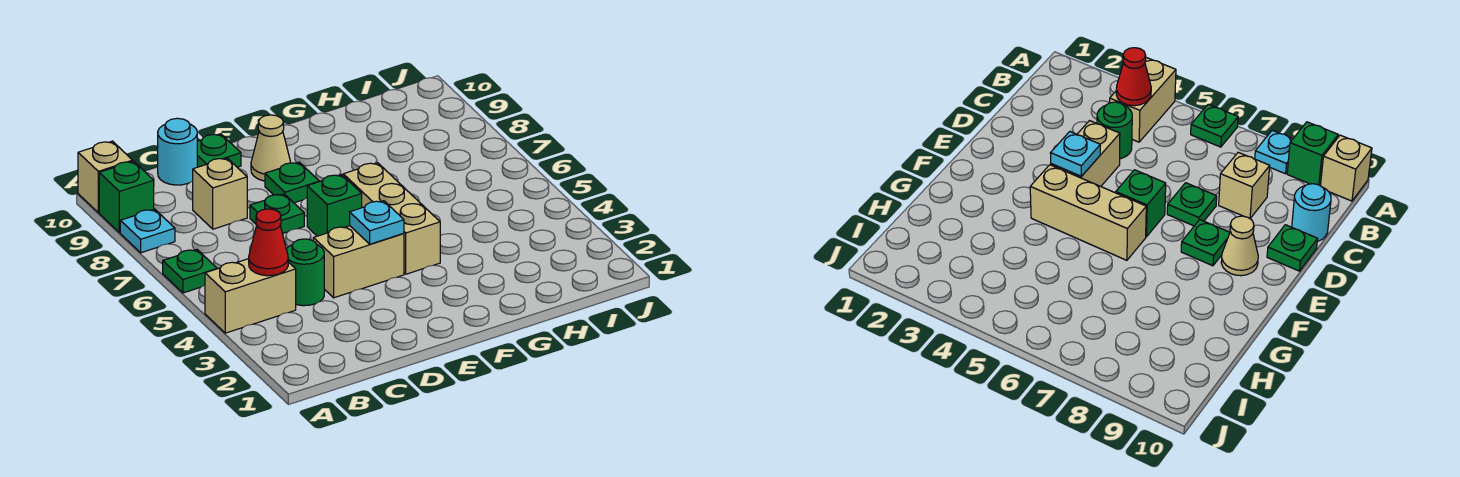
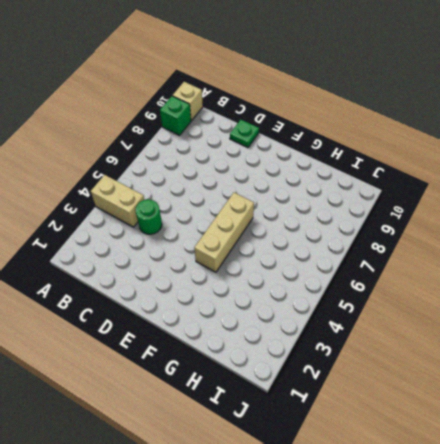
none -> green plate A6 level 1
none -> cyan plate A8 level 1
none -> tan brick C8 level 1

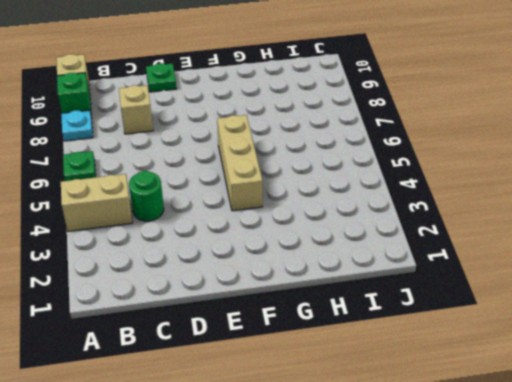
none -> cyan round brick C10 level 1
none -> tan brick D4:E4 level 1
none -> green plate D7 level 1

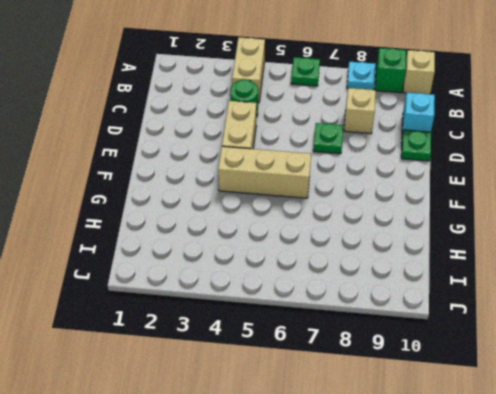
cyan brick C10 level 1 -> cyan round brick C10 level 1
none -> green brick E6 level 1
none -> green plate E8 level 1
none -> tan cone E9 level 1

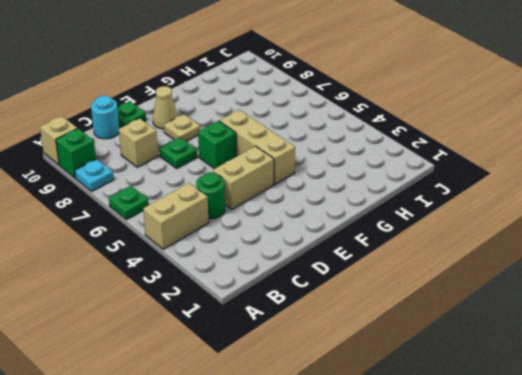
tan plate E8 level 1 -> green plate E8 level 1
none -> red cone B4 level 2
none -> cyan plate E4 level 2

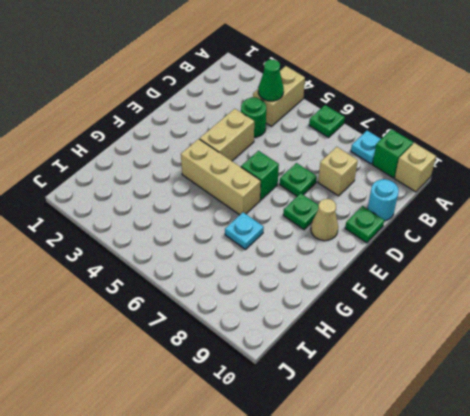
green cone B4 level 2 -> red cone B4 level 2
cyan plate G7 level 1 -> cyan plate E4 level 2

